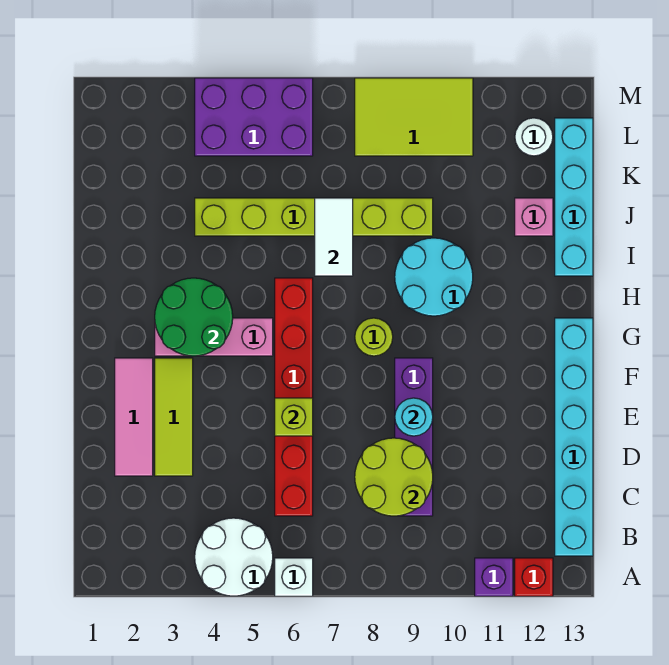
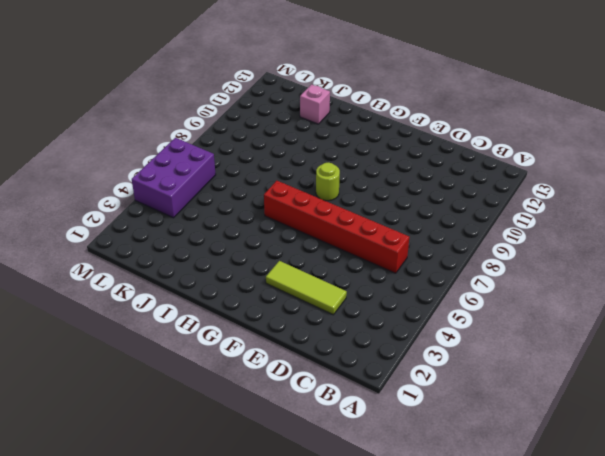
none -> white round brick A4:B5 level 1
none -> white brick A6 level 1
none -> purple brick A11 level 1

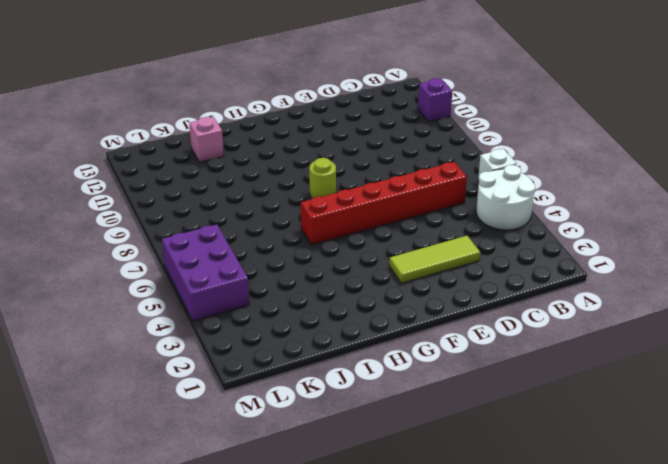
none -> red brick A12 level 1
none -> cyan brick B13:G13 level 1
none -> purple brick C9:F9 level 1

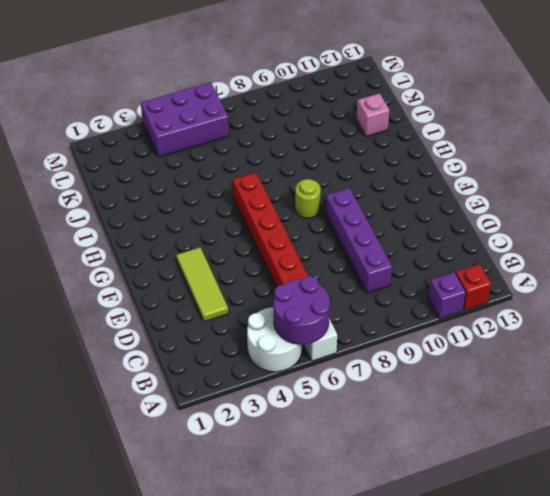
purple round brick A5:B6 level 2 -> none
none -> cyan brick B13:G13 level 1
none -> pink tile D2:F2 level 1
none -> pink brick G3:G5 level 1

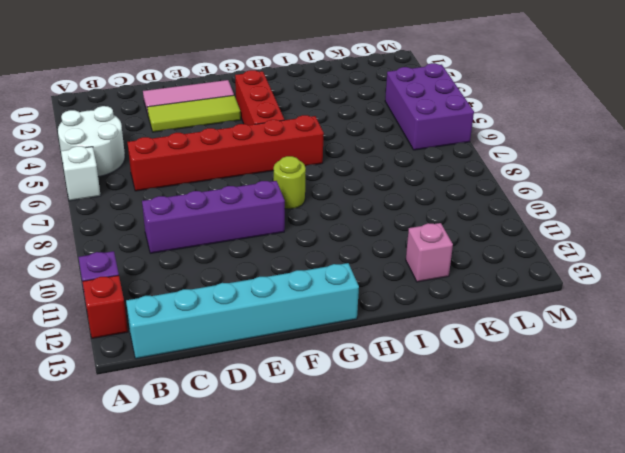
red brick G3:G5 level 1 -> pink brick G3:G5 level 1
none -> cyan round brick H9:I10 level 1
none -> cyan brick I13:L13 level 1
none -> lime brick J4:J9 level 1

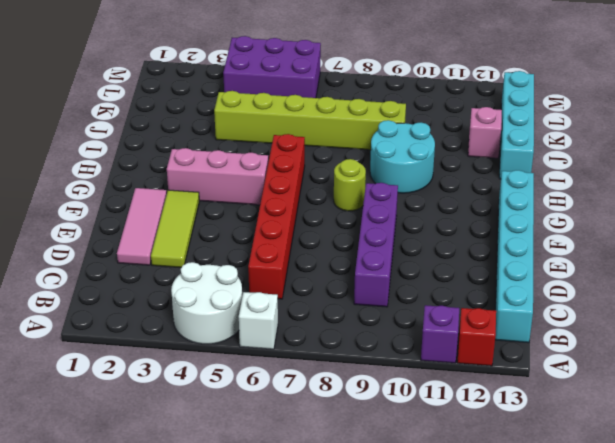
none -> lime tile L8:M10 level 1
none -> white round brick L12 level 1
none -> lime round brick C8:D9 level 2

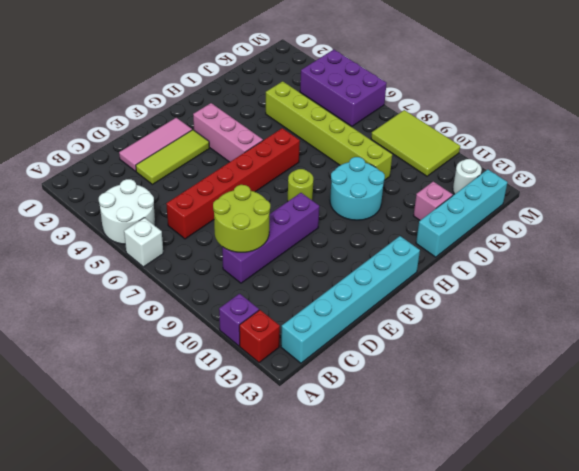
none -> lime brick E6 level 2
none -> cyan round brick E9 level 2
none -> green round brick G3:H4 level 2

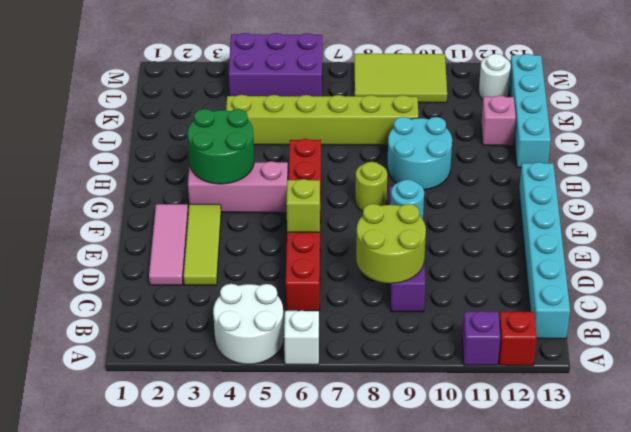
none -> white tile I7:J7 level 2

